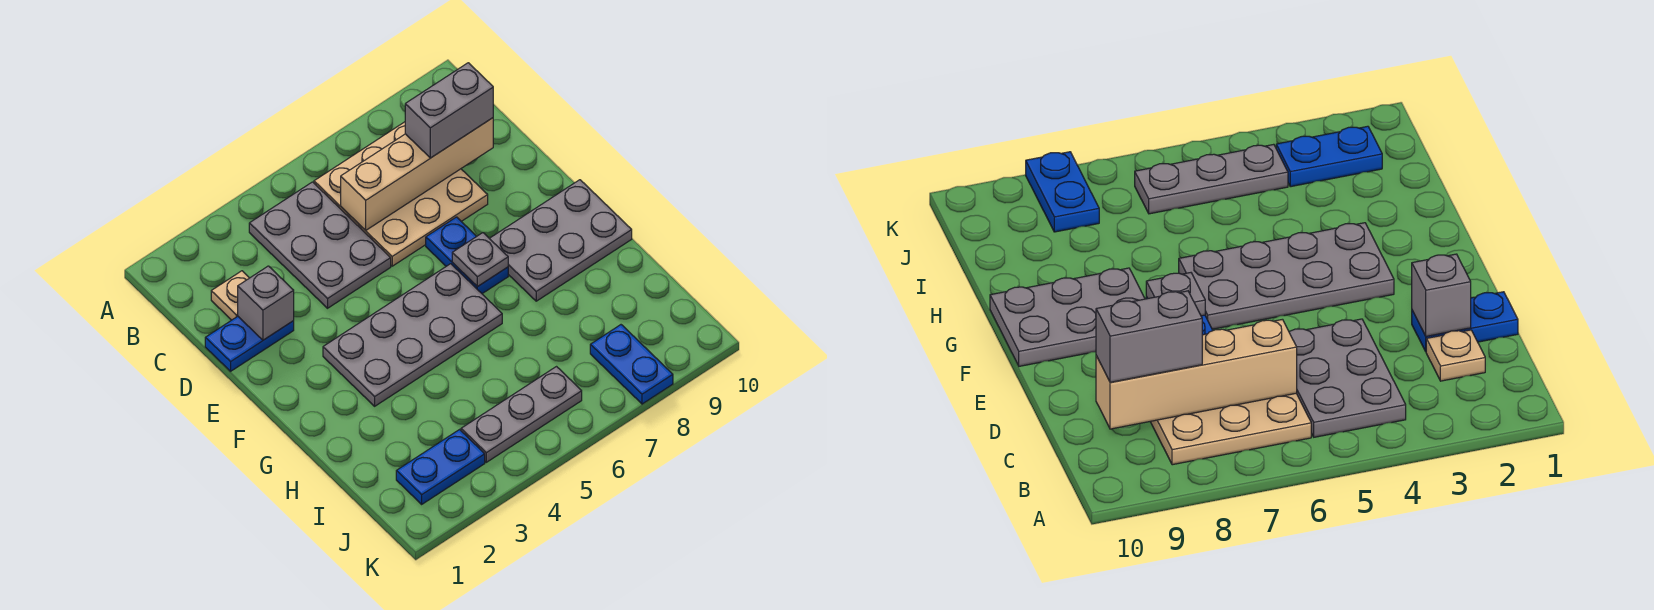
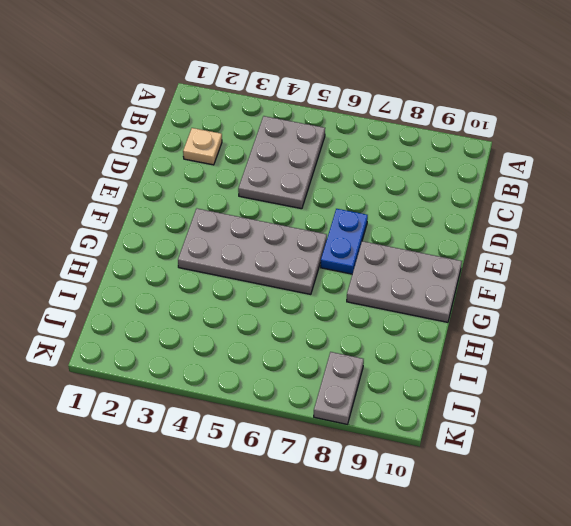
grey plate J8:K8 level 1 -> blue plate J8:K8 level 1
none -> tan plate B6:D8 level 1
none -> blue plate D1:D2 level 1
none -> blue plate J2:J3 level 1

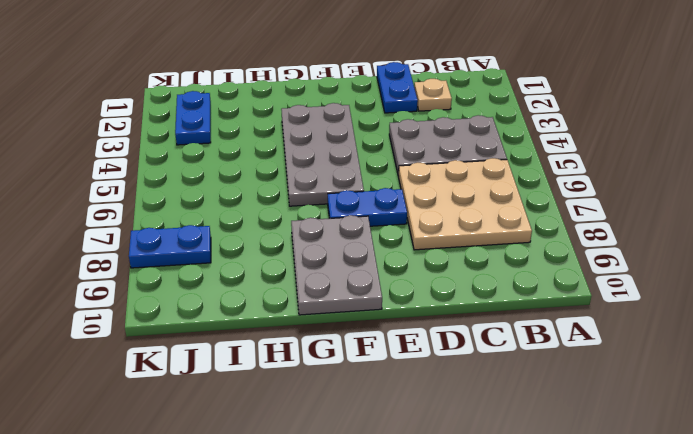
none -> grey plate J4:J6 level 1
none -> tan brick C6:C9 level 2
none -> grey brick D2 level 2

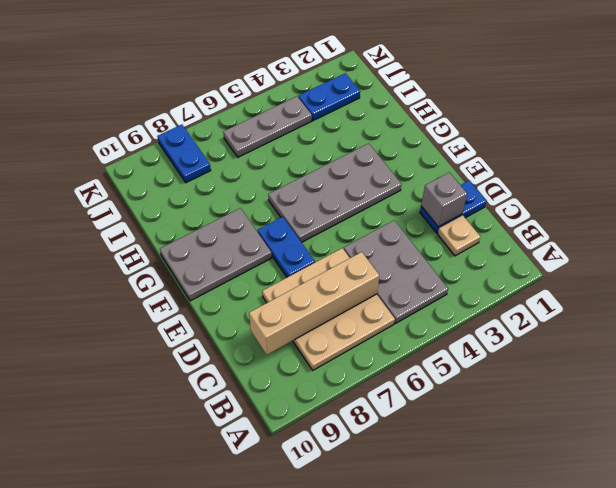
none -> grey plate F7 level 2
none -> grey brick C8:C9 level 3

